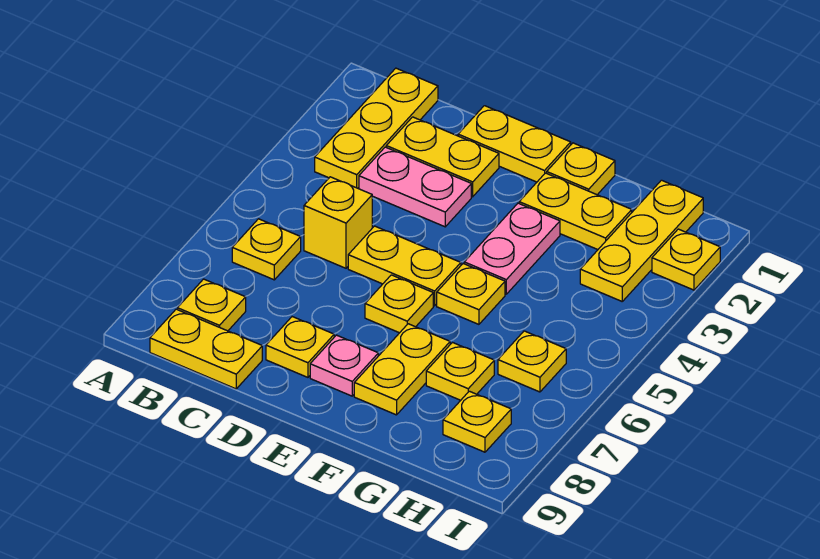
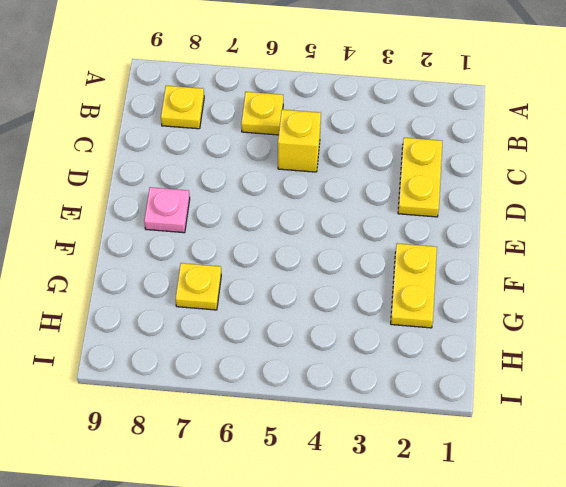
none -> yellow plate B1:B3 level 1
none -> yellow plate B9:C9 level 1
none -> pink plate C3:D3 level 1

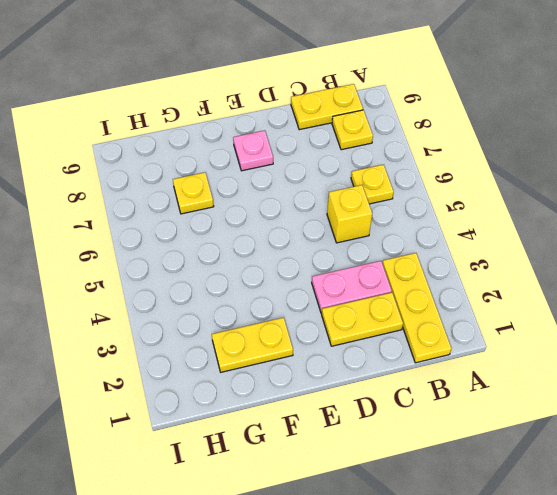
none -> yellow plate D1:E1 level 1
none -> yellow plate D5:E5 level 1
none -> yellow plate D8 level 1

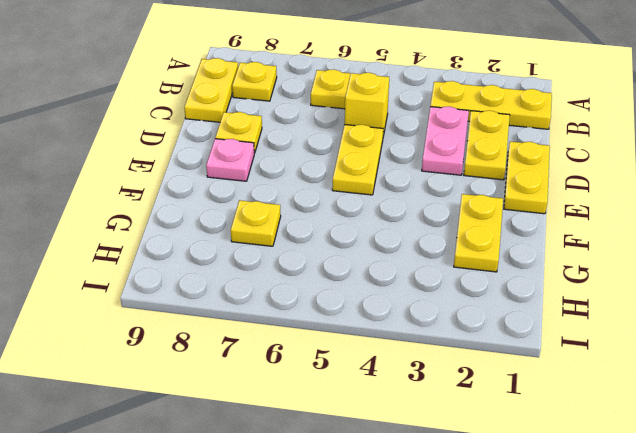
none -> yellow plate E6 level 1
none -> yellow plate F1 level 1
none -> pink plate F3:F4 level 1

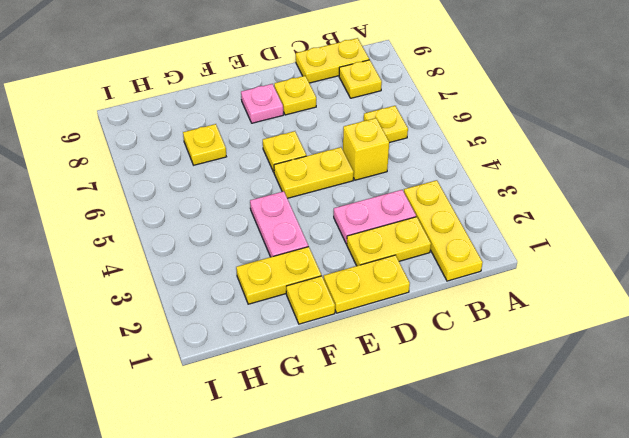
none -> yellow plate F5 level 1
none -> yellow plate F7:F8 level 1
none -> yellow plate H1:H3 level 1

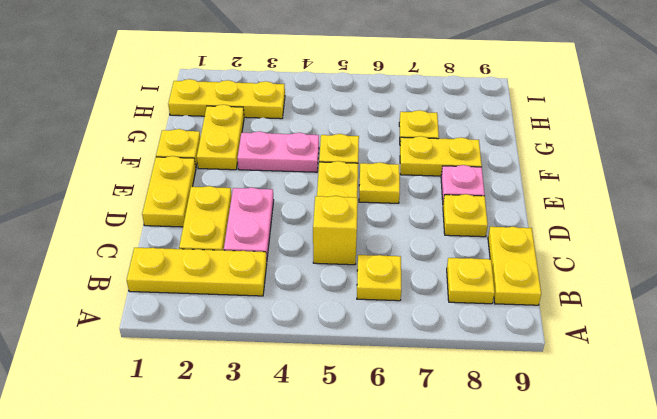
none -> yellow plate H6 level 1
none -> yellow plate H8 level 1
none -> yellow plate I2 level 1

